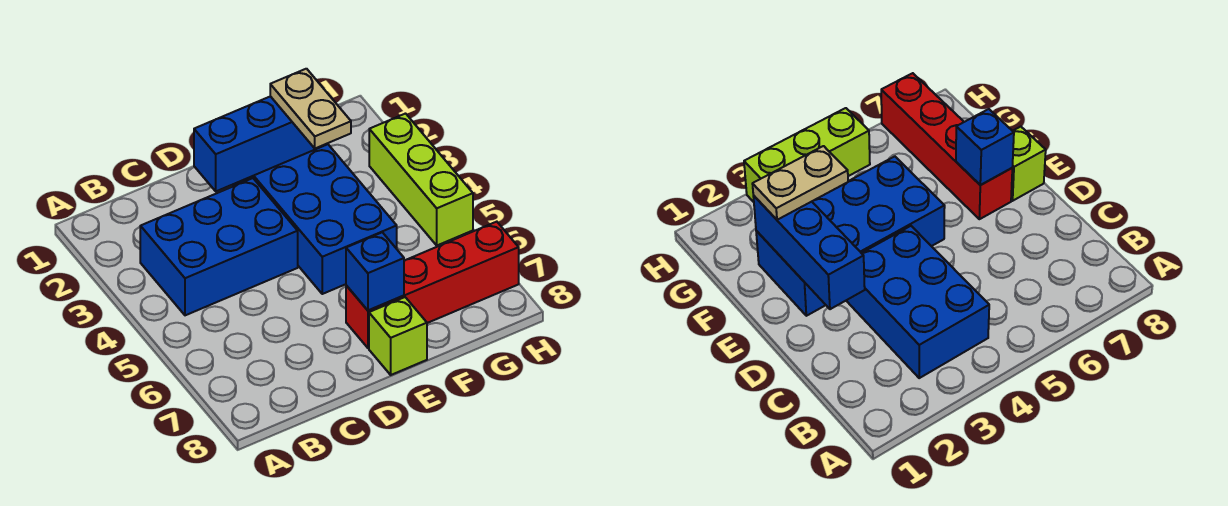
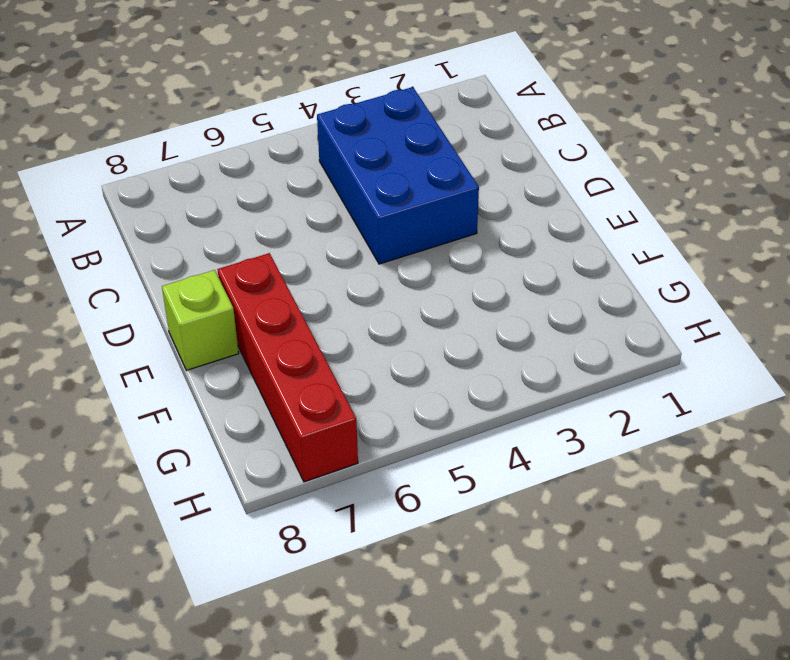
none -> blue brick E2:F5 level 1
none -> lime brick H3:H5 level 1

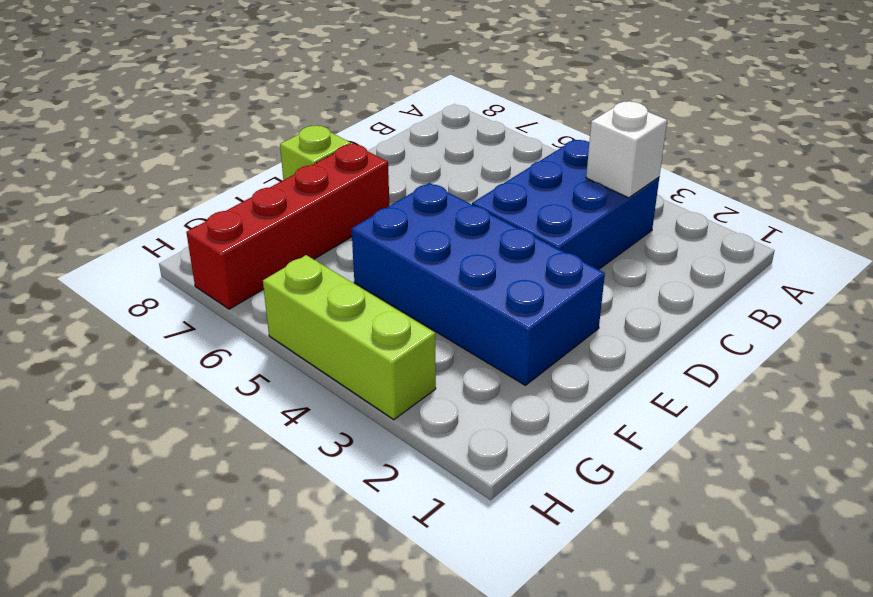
white brick B3 level 2 -> none
none -> blue brick D2:F2 level 2
none -> blue brick E7 level 2

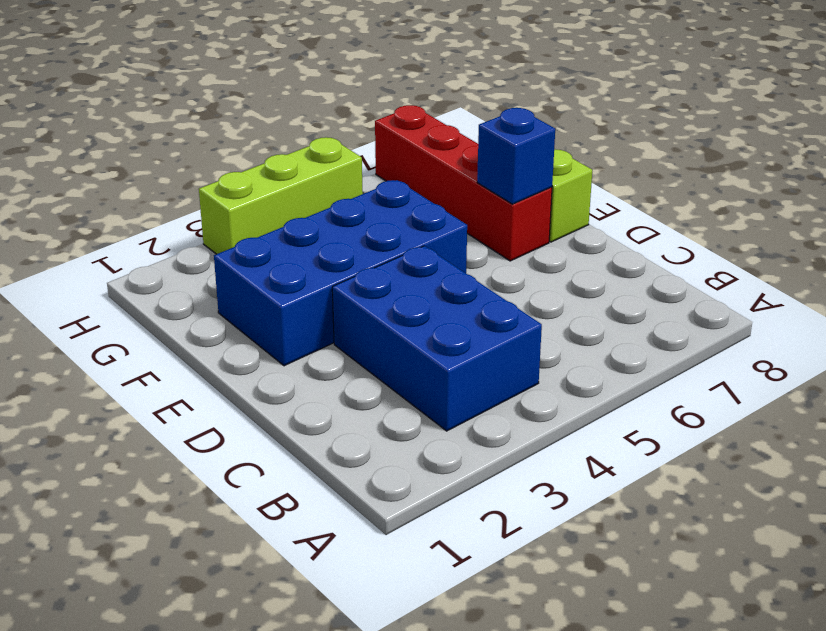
none -> blue brick D2:F2 level 2
none -> tan plate F2:F3 level 3

